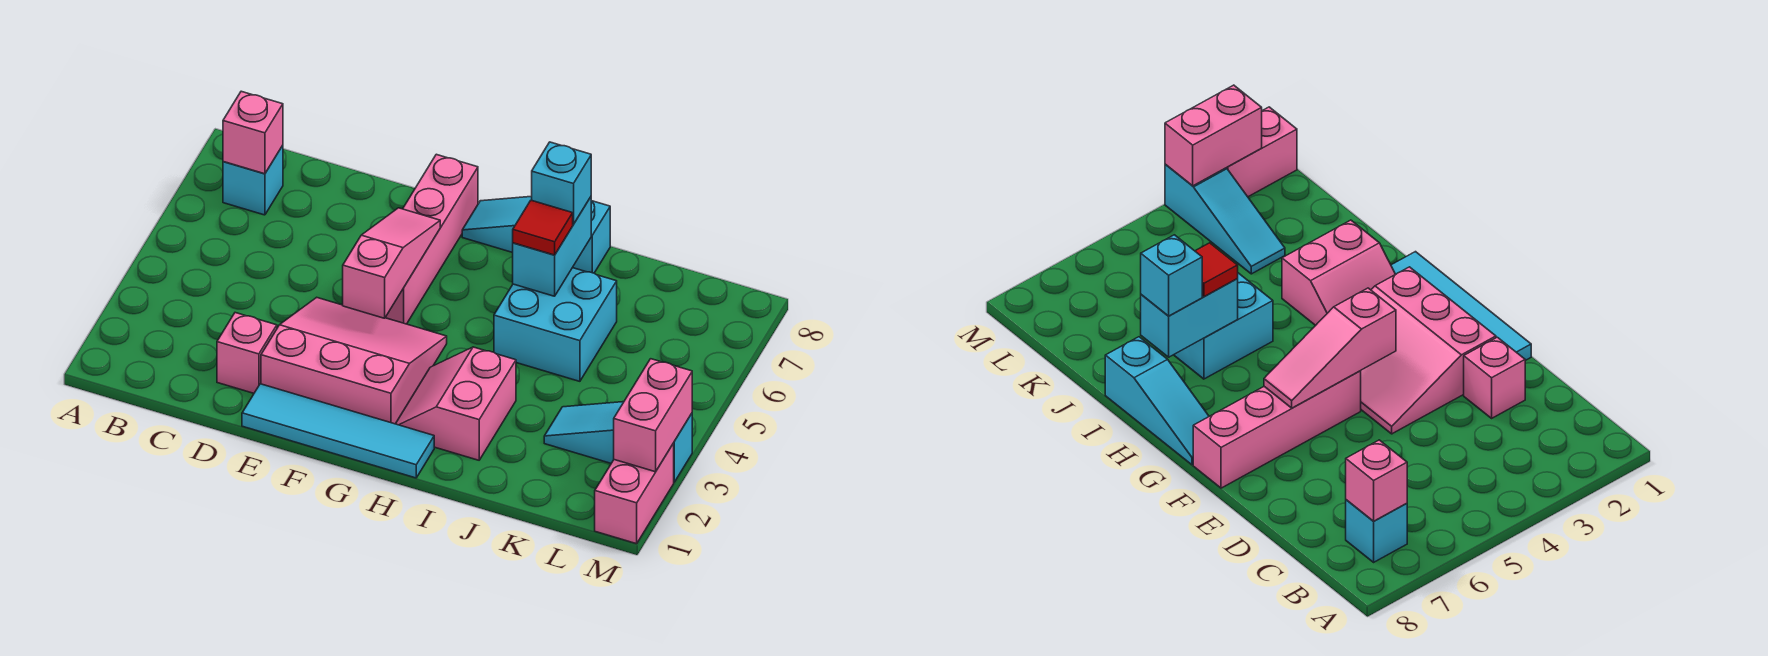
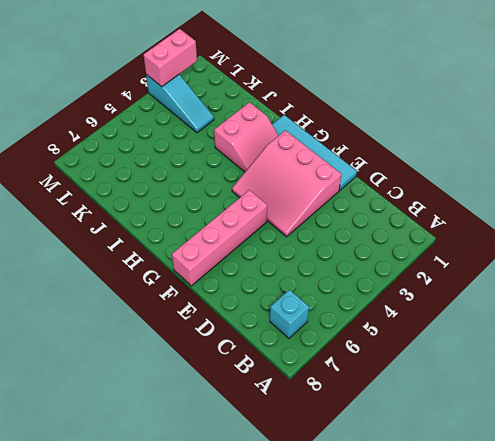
none -> pink brick D2 level 1
none -> cyan slope G8:I8 level 1 top I
none -> cyan brick I5:J6 level 1

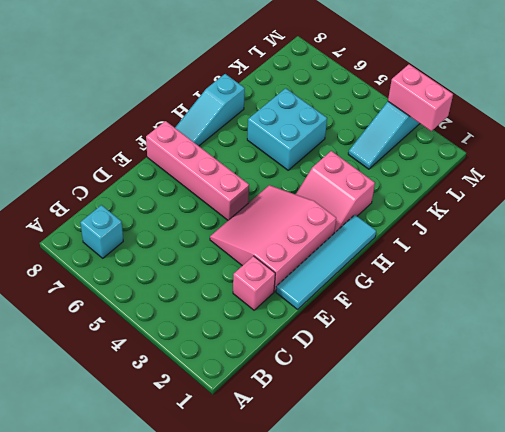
none -> pink brick M1:M2 level 1
none -> pink brick B7 level 2
none -> pink slope F4:F6 level 2 top 4

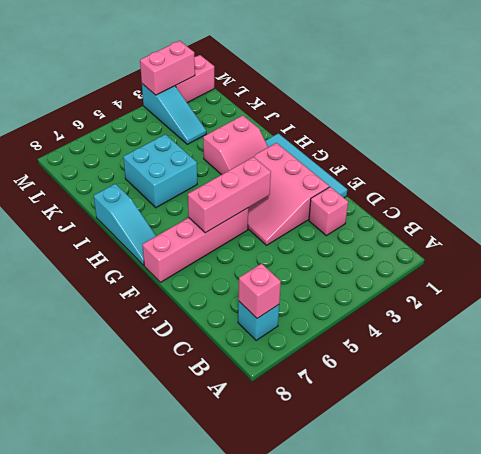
pink brick F4:F6 level 2 -> pink slope F4:F6 level 2 top 4
none -> cyan brick I6:I7 level 2
none -> red tile I6 level 3
none -> cyan brick I7 level 3

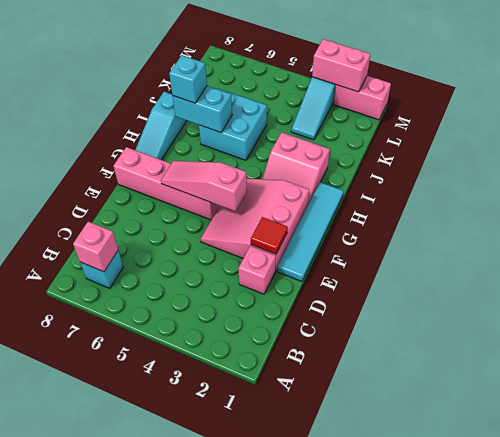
red tile E2 level 2 -> red tile I6 level 3

